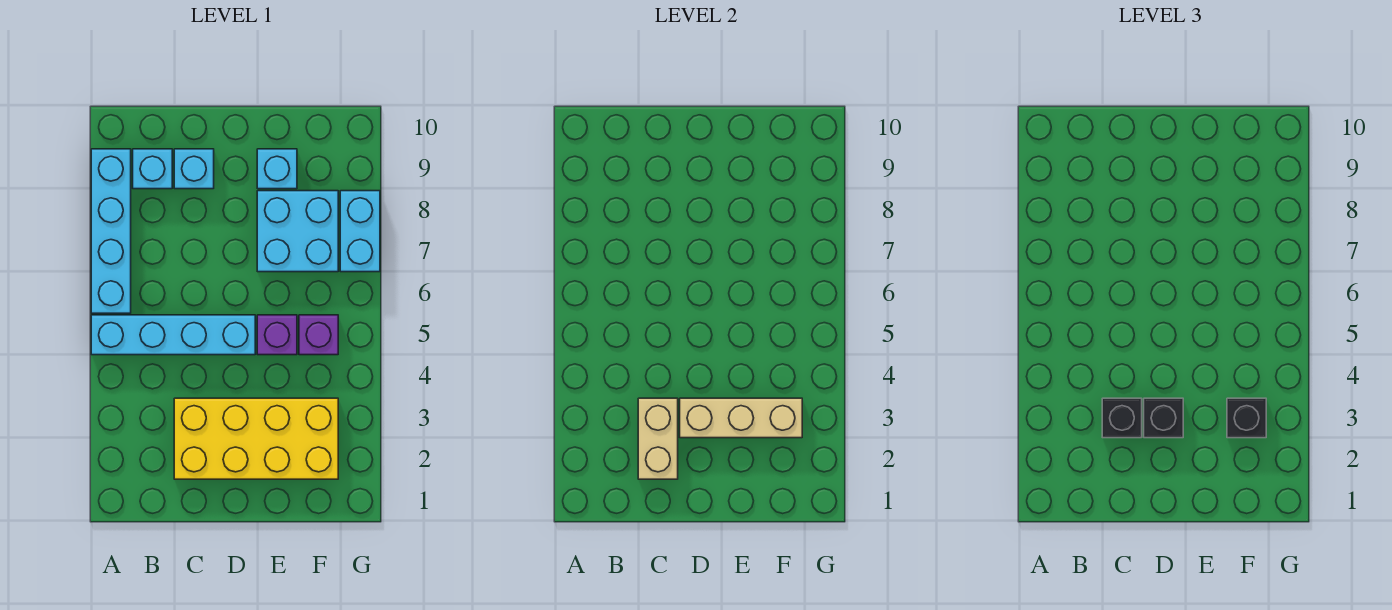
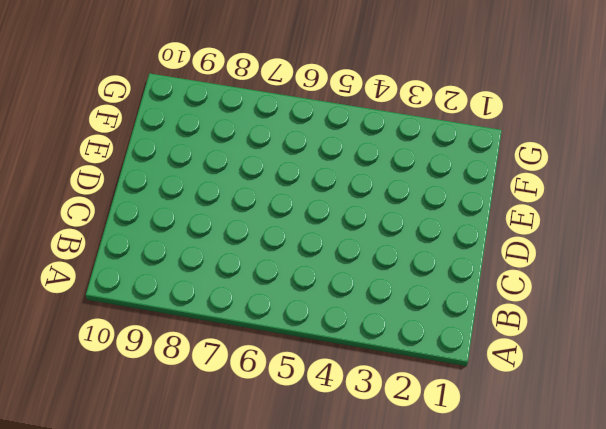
none -> cyan brick A5:D5 level 1
none -> cyan brick A6:A9 level 1
none -> cyan brick B9 level 1

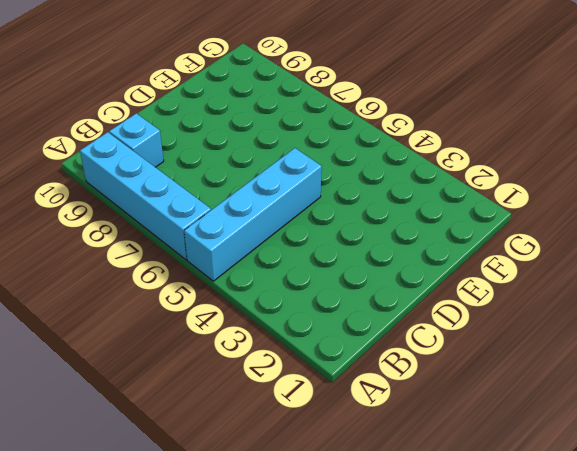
none -> yellow brick C2:F3 level 1
none -> cyan brick C9 level 1
none -> purple brick E5 level 1

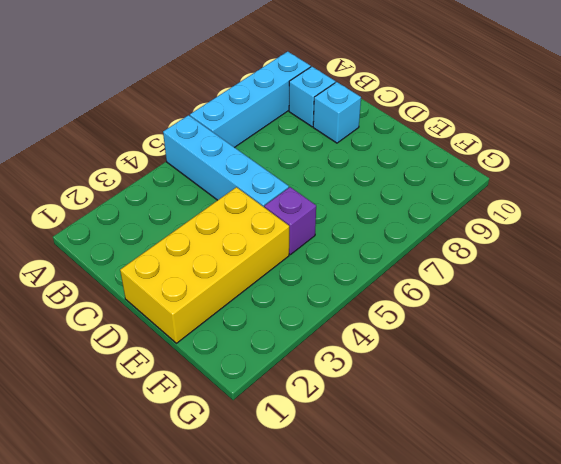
yellow brick D1:E4 level 1 -> yellow brick C2:F3 level 1
none -> cyan brick E7:F8 level 1
none -> cyan brick E9 level 1
none -> purple brick F5 level 1

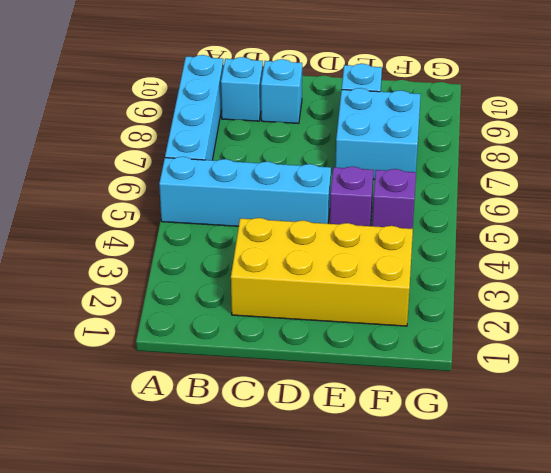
none -> cyan brick G7:G8 level 1
none -> tan brick C2:C3 level 2
none -> tan brick D3:F3 level 2

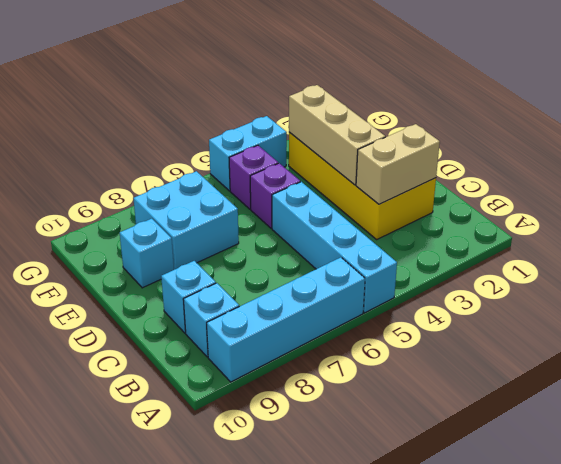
cyan brick G4:G5 level 1 -> cyan brick G7:G8 level 1
none -> black brick C3 level 3
none -> black brick D3 level 3
none -> black brick F3 level 3

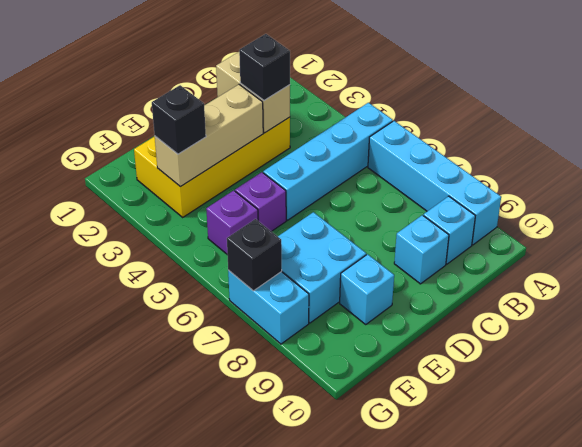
black brick G7 level 2 -> black brick D3 level 3

